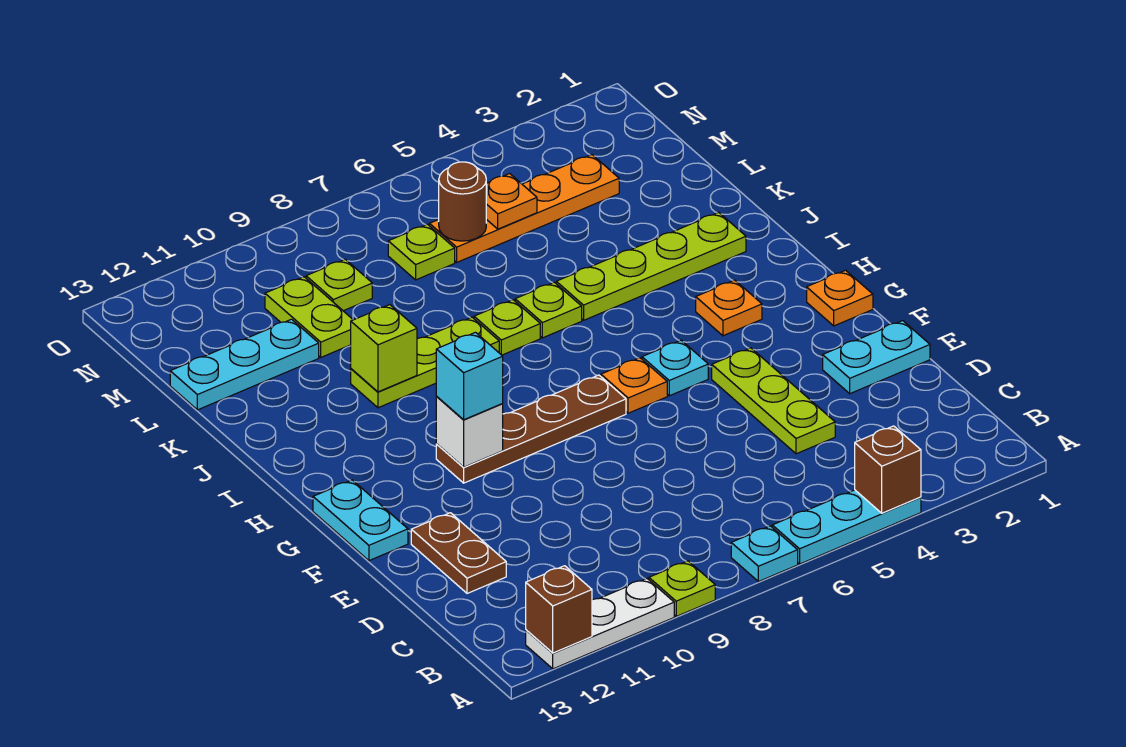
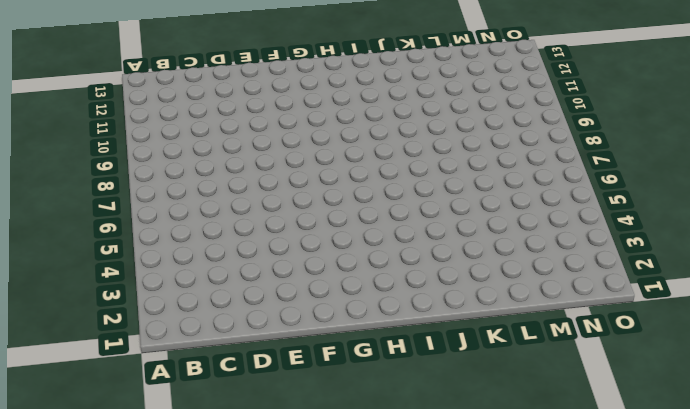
none -> cyan plate A4:A6 level 1
none -> cyan plate A7 level 1
none -> lime plate A9 level 1

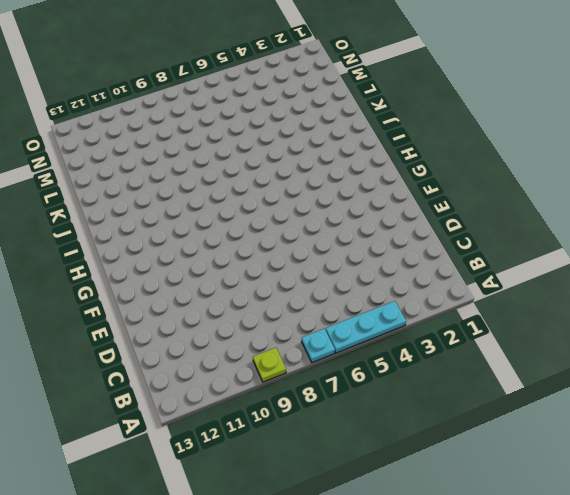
none -> white plate A10:A12 level 1
none -> lime plate D4:F4 level 1
none -> brown plate D12:E12 level 1

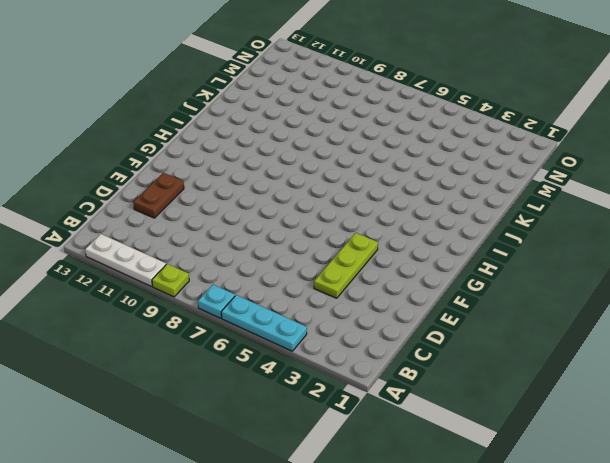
none -> cyan plate E1:E2 level 1
none -> cyan plate F13:G13 level 1
none -> orange plate G1 level 1

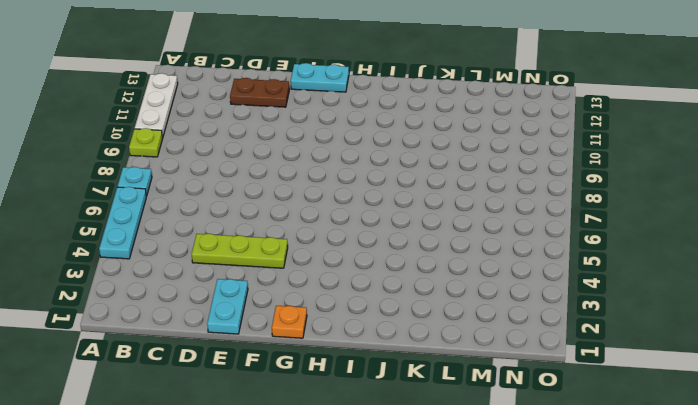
none -> cyan plate G5 level 1
none -> orange plate G6 level 1
none -> brown plate G7:G10 level 1

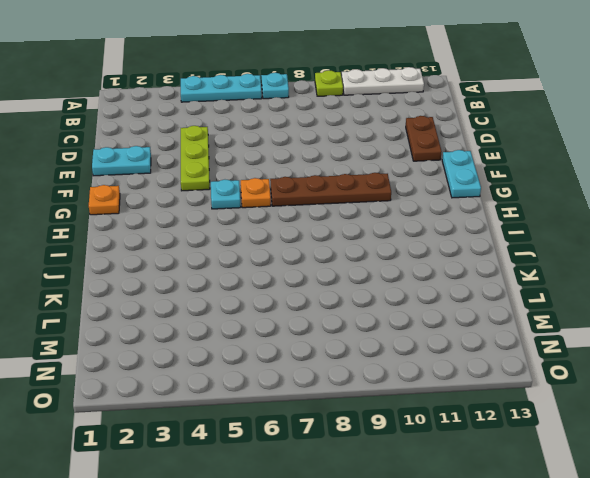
none -> orange plate H3 level 1
none -> lime plate J2:J5 level 1
none -> lime plate J6 level 1

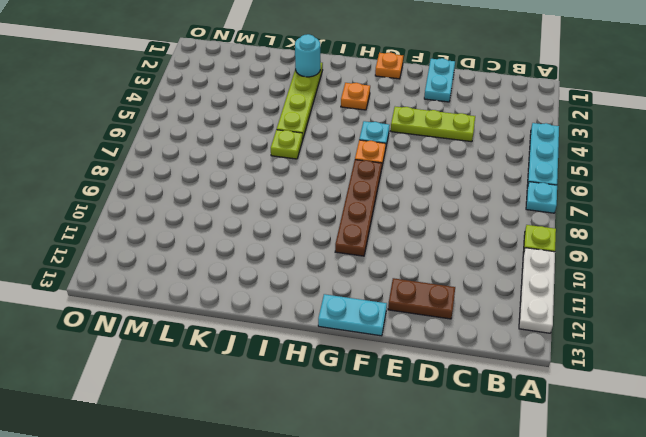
cyan round brick J2 level 2 -> none
none -> lime plate J7 level 1
none -> lime plate J8:J10 level 1
none -> lime plate L10:M10 level 1

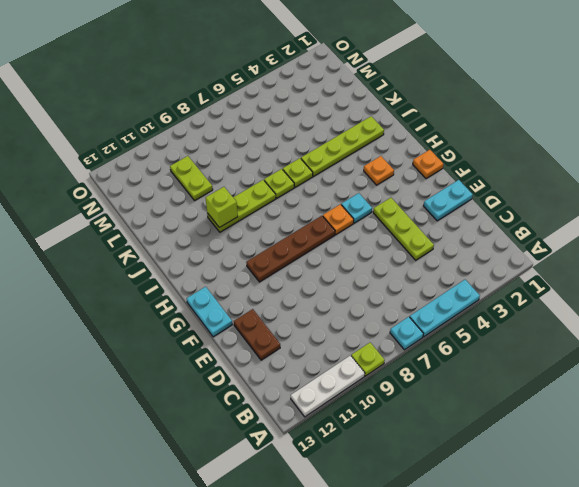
none -> cyan plate L11:L13 level 1
none -> orange plate M3:M6 level 1
none -> lime plate M7 level 1

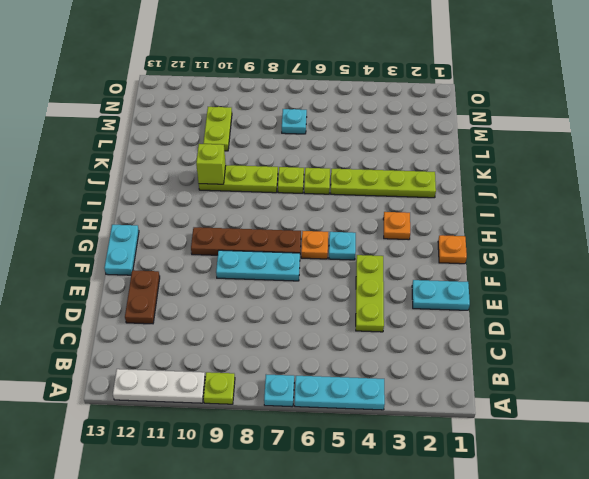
cyan plate F7:F9 level 1 -> cyan plate L11:L13 level 1
cyan plate M7 level 1 -> lime plate M7 level 1
none -> orange plate M3:M6 level 1
none -> lime plate M9 level 1
none -> brown brick A4 level 2

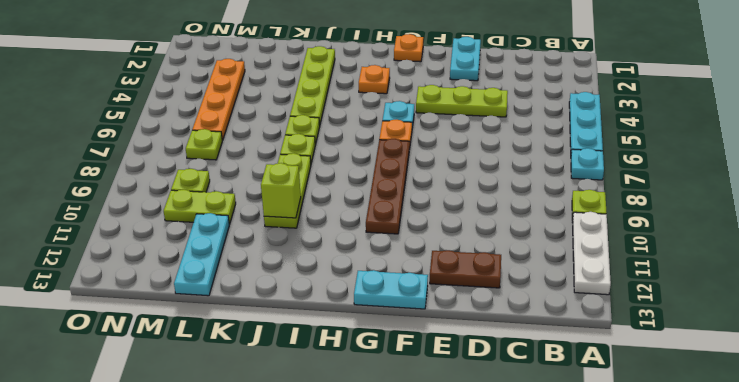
none -> brown brick A4 level 2
none -> brown brick A12 level 2
none -> white brick G10 level 2

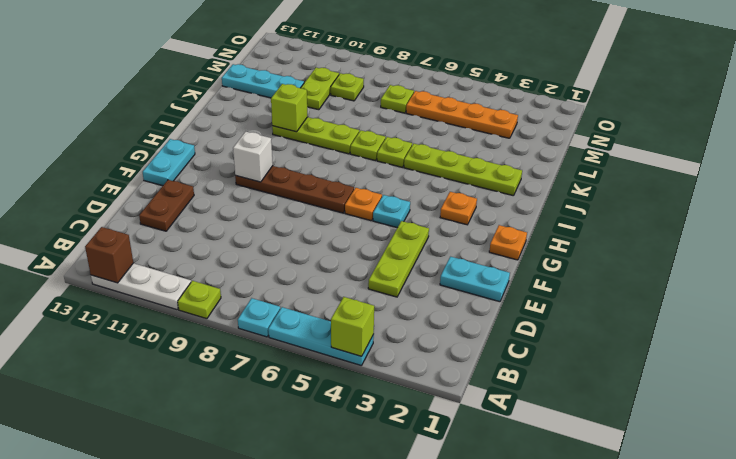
lime brick A4 level 2 -> brown brick A4 level 2
none -> orange plate M5 level 2
none -> brown round brick M6 level 2
none -> cyan brick G10 level 3

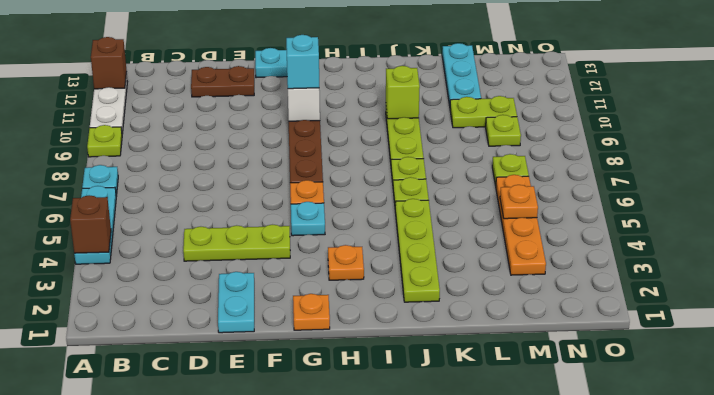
none -> brown round brick M6 level 2

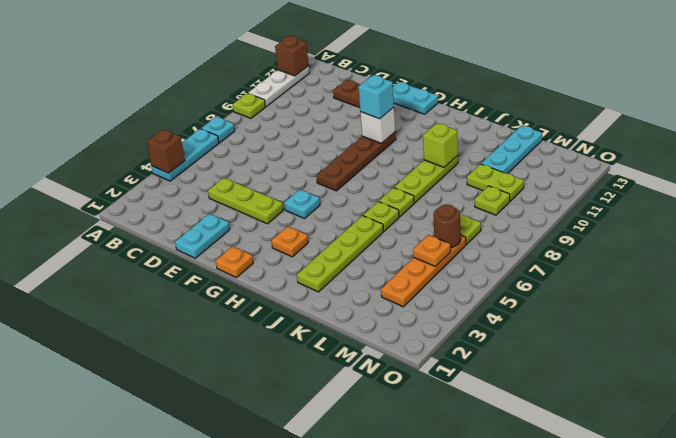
none -> orange plate G6 level 1

